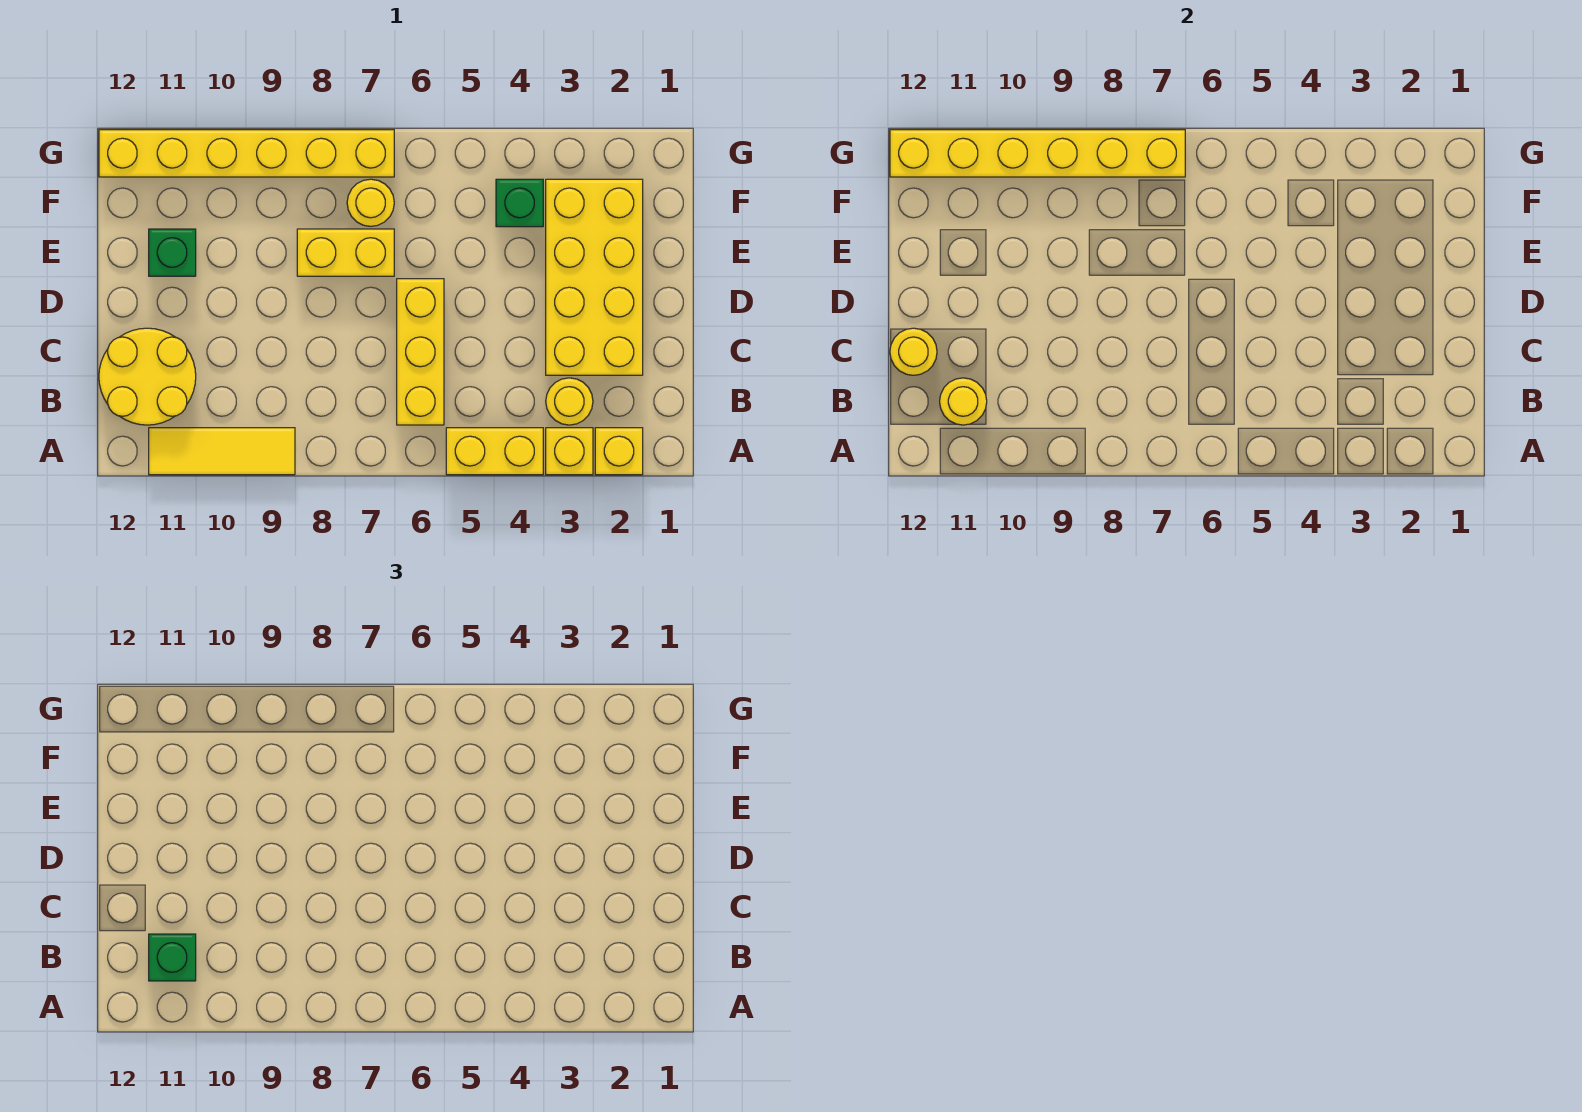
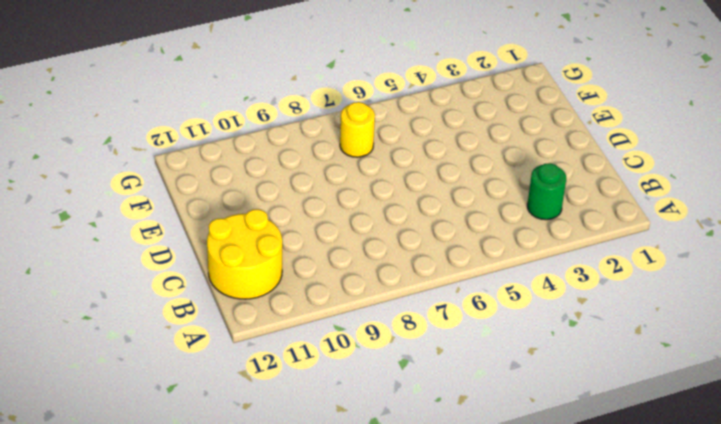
green round brick B3 level 1 -> yellow round brick B3 level 1
none -> yellow brick A2 level 1
none -> yellow brick A3 level 1
none -> yellow brick A4:A5 level 1

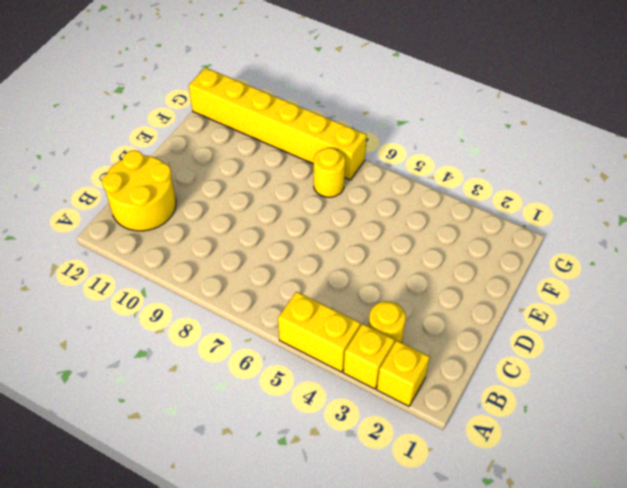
none -> yellow tile A9:A11 level 1
none -> yellow brick B6:D6 level 1
none -> yellow brick C2:F3 level 1

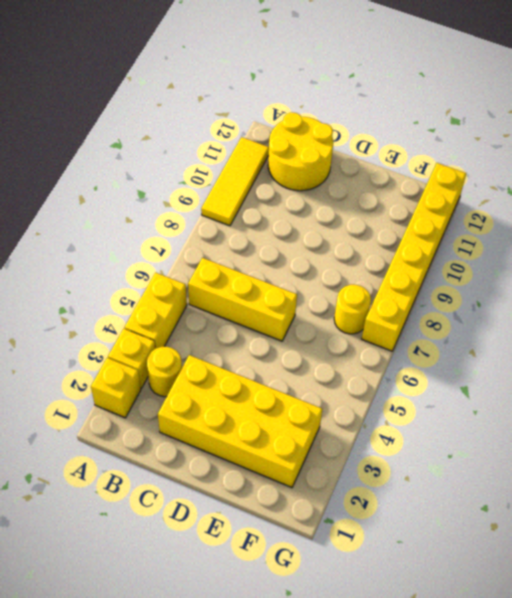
none -> yellow brick E7:E8 level 1
none -> green brick E11 level 1
none -> green brick F4 level 1

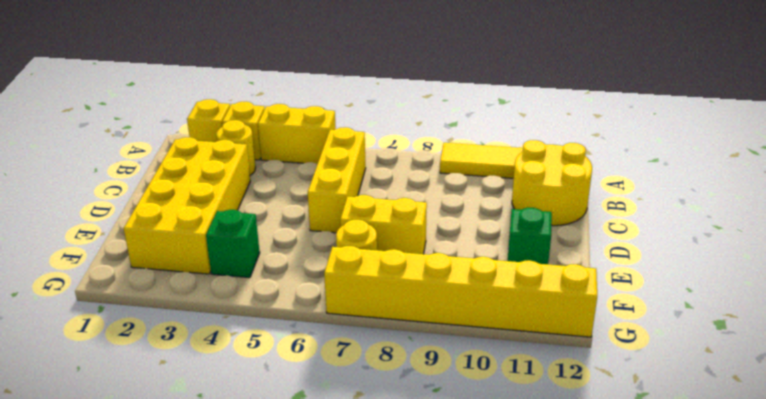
none -> yellow round brick B11 level 2
none -> yellow round brick C12 level 2
none -> yellow brick G7:G12 level 2

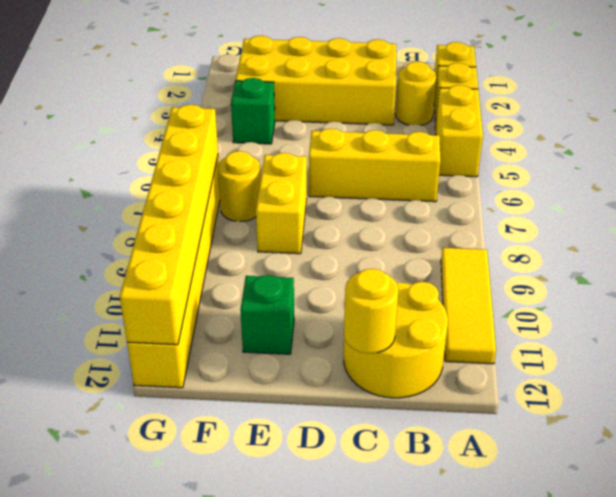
none -> yellow round brick B11 level 2
none -> green brick B11 level 3

